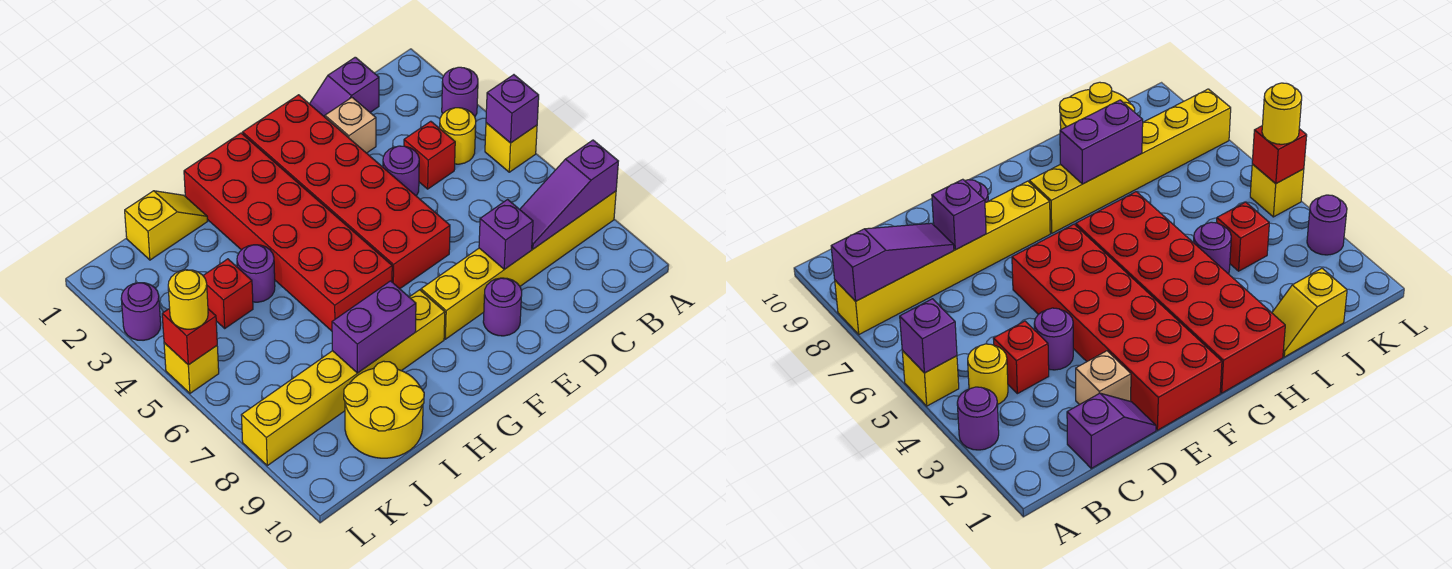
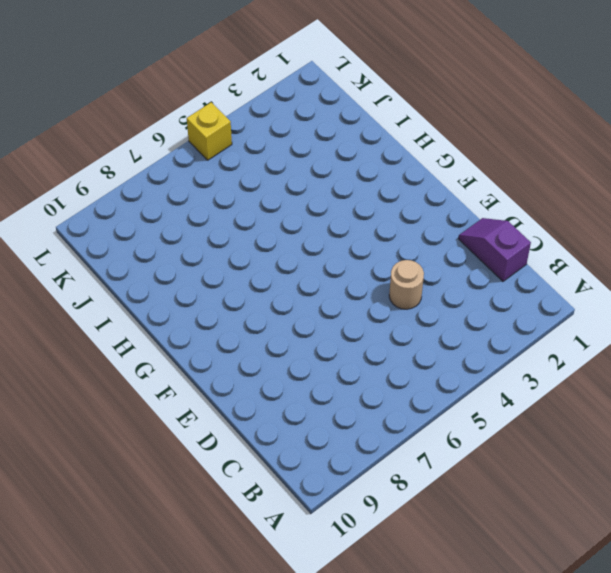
tan round brick D4 level 1 -> purple round brick D4 level 1
none -> purple round brick A3 level 1
none -> yellow brick A5 level 1
none -> yellow brick A8:F8 level 1

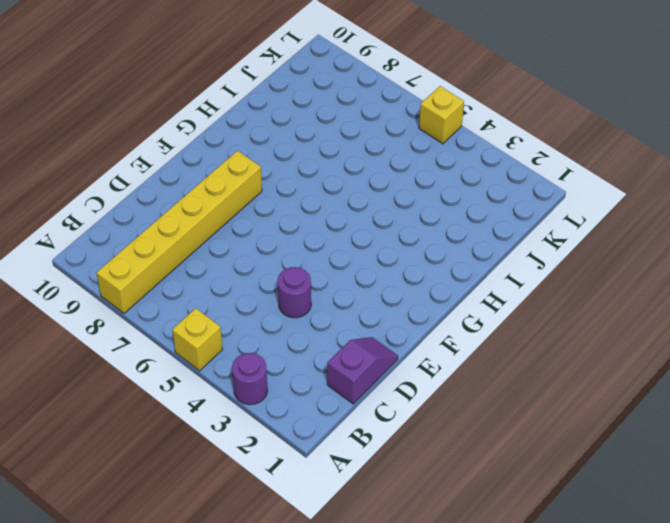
none -> yellow round brick B4 level 1
none -> red brick C4 level 1
none -> tan brick D2 level 1

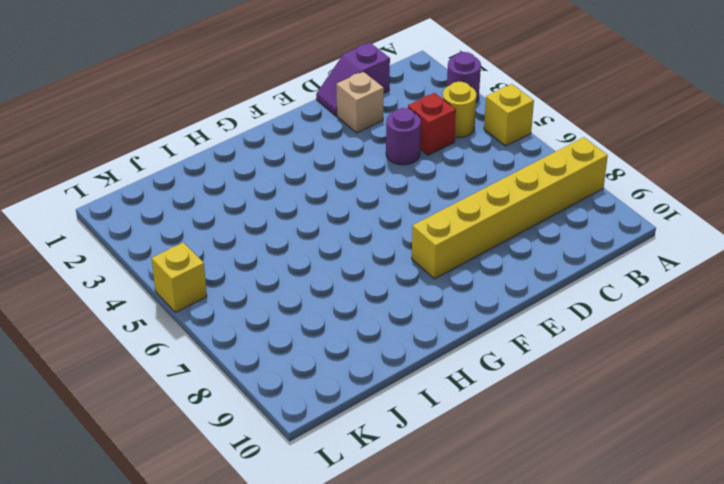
none -> red brick E1:F6 level 1
none -> purple round brick E9 level 1
none -> red brick G1:H6 level 1

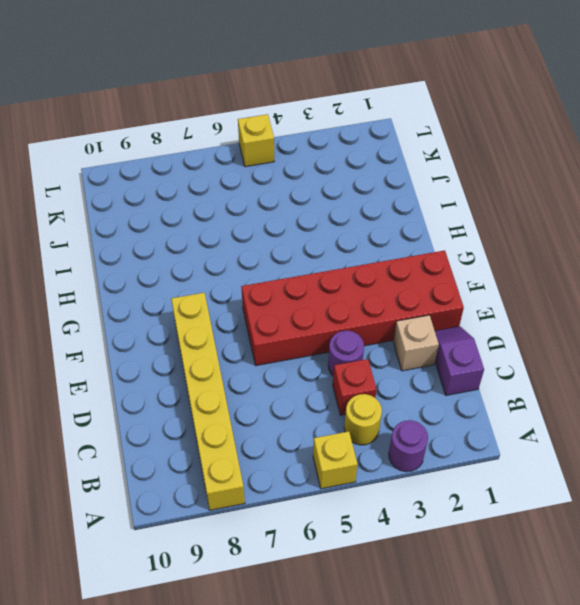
none -> purple round brick E9 level 1
none -> red brick G1:H6 level 1
none -> yellow brick G8:L8 level 1

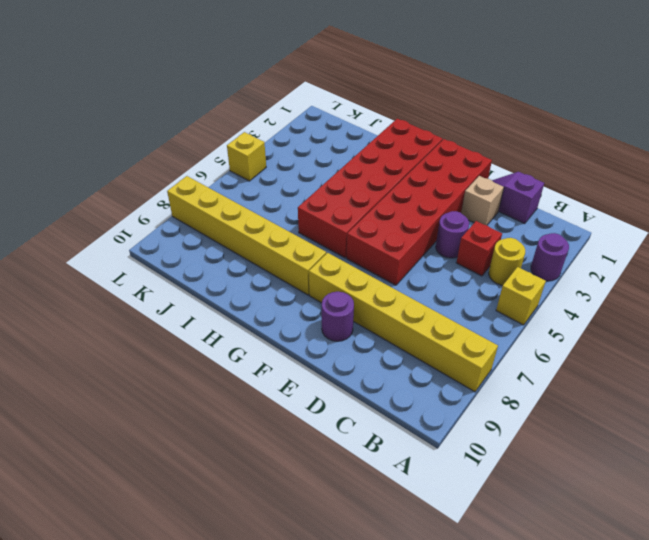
none -> yellow slope I1:J1 level 1 top J
none -> purple round brick I4 level 1
none -> yellow round brick I9:J10 level 1

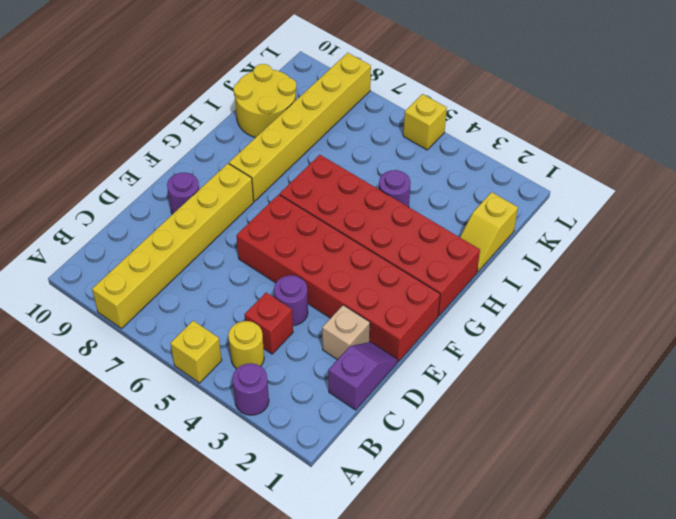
none -> red brick J4 level 1
none -> purple round brick L3 level 1
none -> purple brick A5 level 2

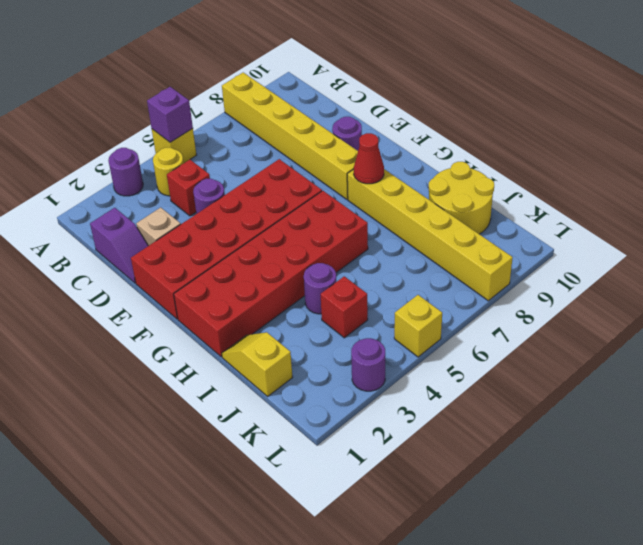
red cone G8 level 2 -> none
none -> purple slope A8:C8 level 2 top A
none -> purple brick D8 level 2
none -> purple brick H8:I8 level 2

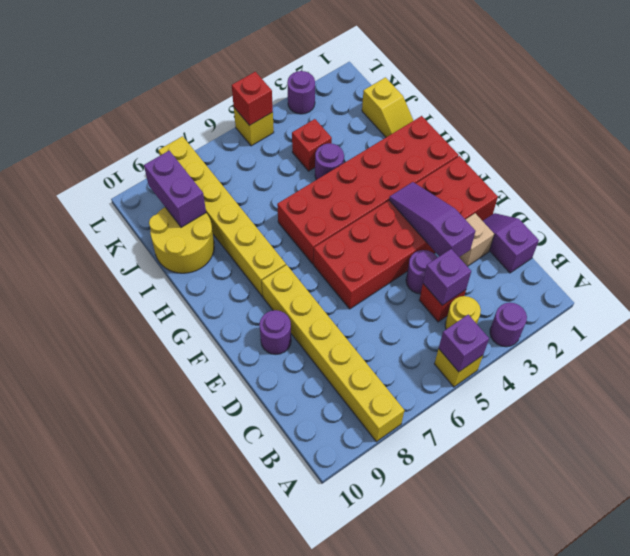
purple brick C4 level 2 -> purple brick D8 level 2
purple slope D3:F3 level 2 top D -> purple slope A8:C8 level 2 top A
purple brick J9:K9 level 2 -> purple brick H8:I8 level 2
none -> yellow round brick L5 level 3

